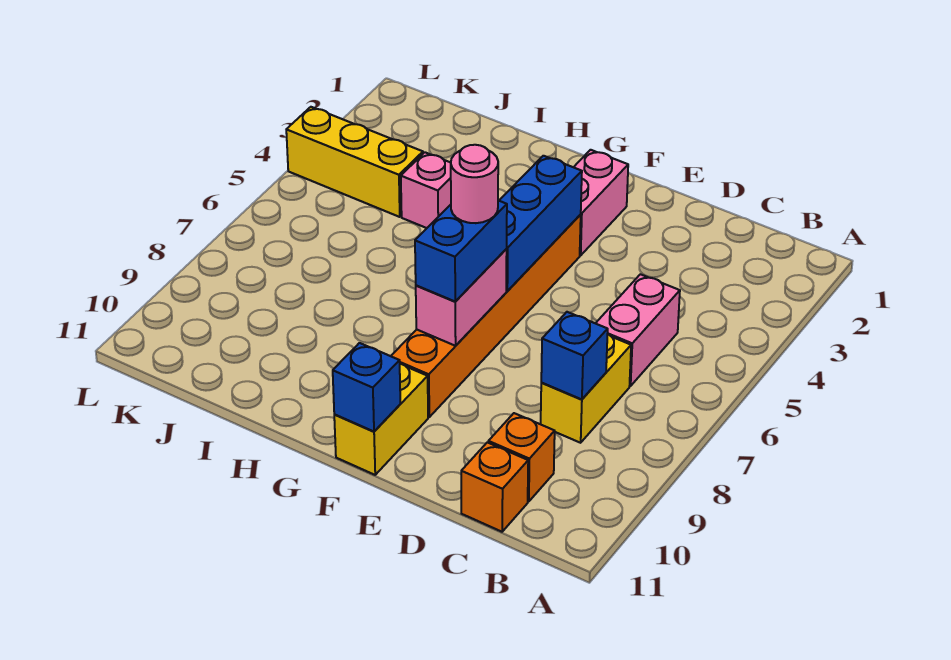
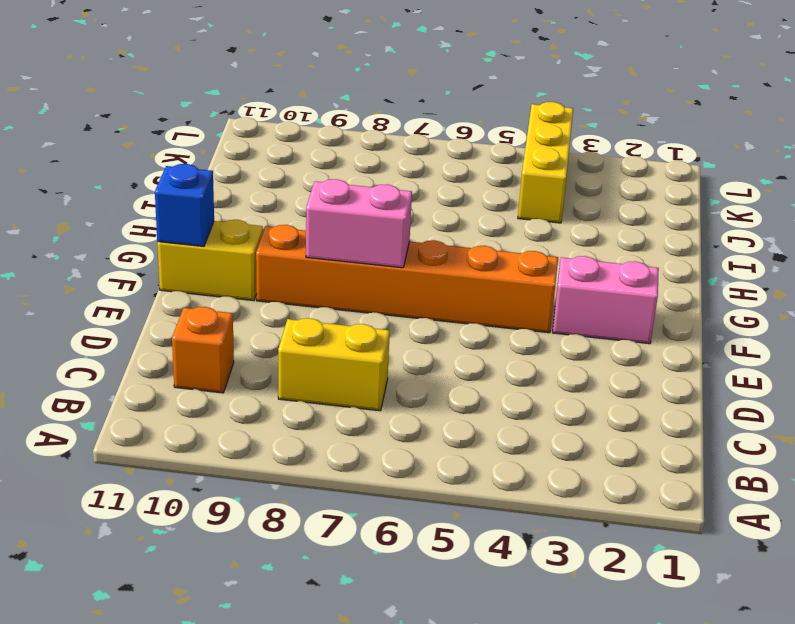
none -> pink brick C5:C6 level 1
none -> orange brick C11 level 1
none -> pink brick I4 level 1

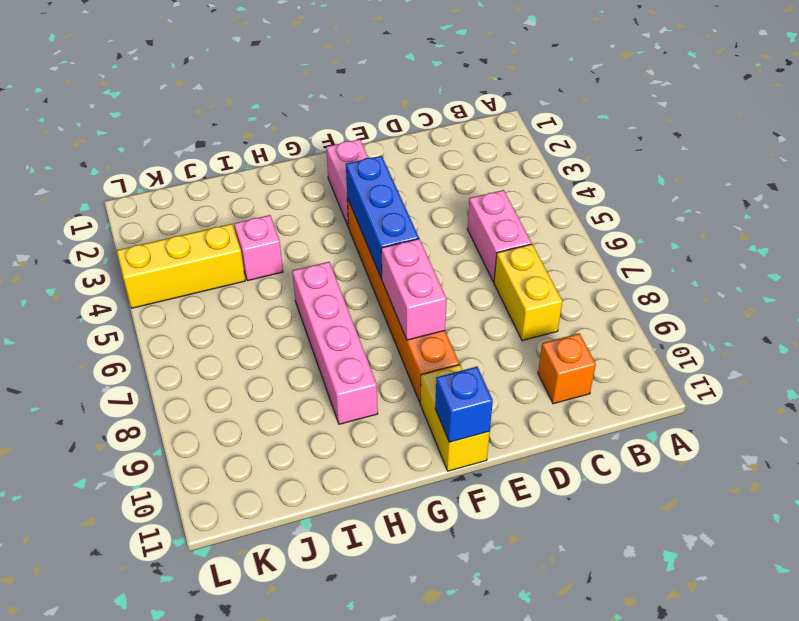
pink brick H6:H9 level 1 -> none
none -> orange brick C11 level 1
none -> blue brick C8 level 2
none -> blue brick F7:F8 level 3

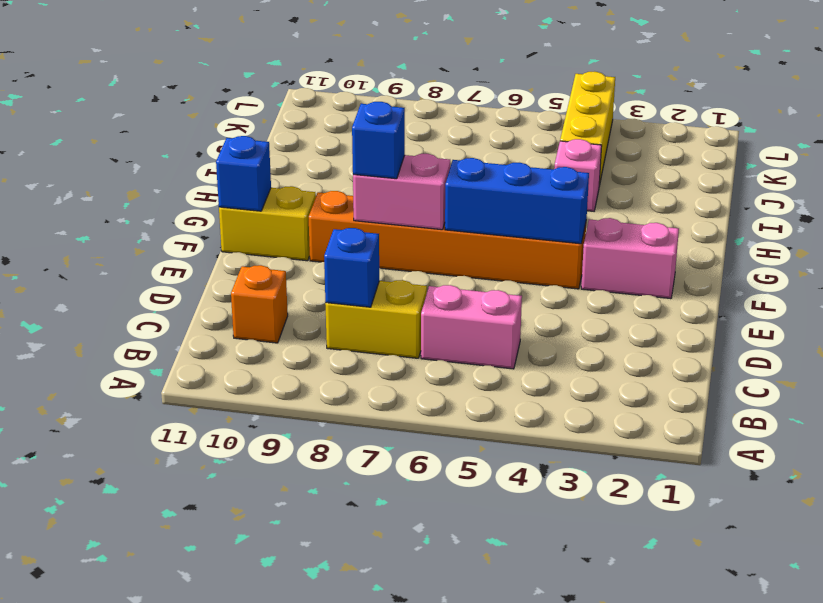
blue brick F8 level 3 -> blue brick F7:F8 level 3
none -> orange brick C11 level 1
none -> pink round brick F7 level 4

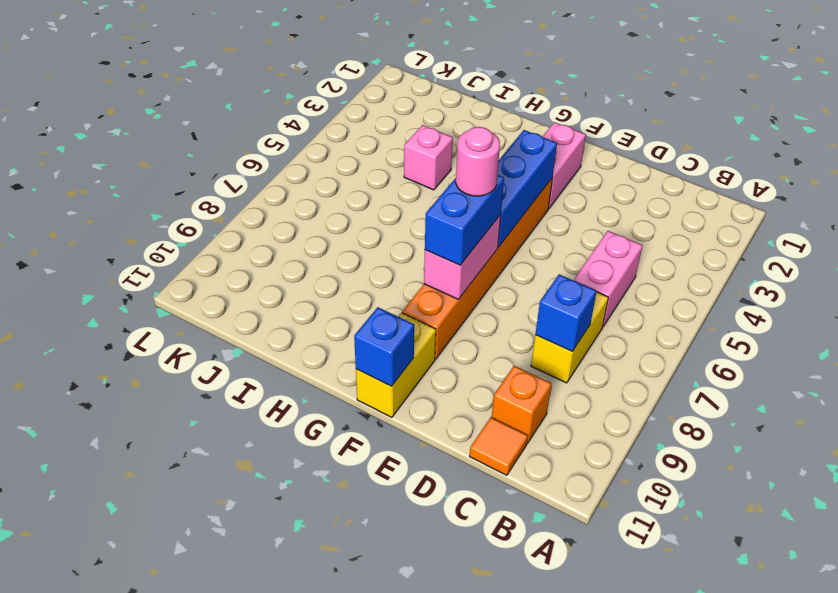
orange tile C11 level 1 -> orange brick C11 level 1
none -> yellow brick J4:L4 level 1

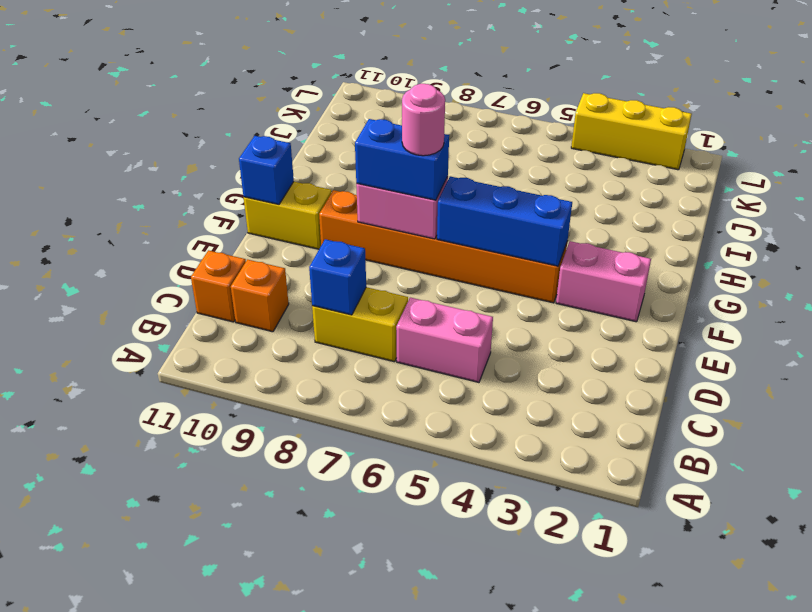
yellow brick L2:L4 level 1 -> yellow brick J4:L4 level 1
none -> pink brick I4 level 1

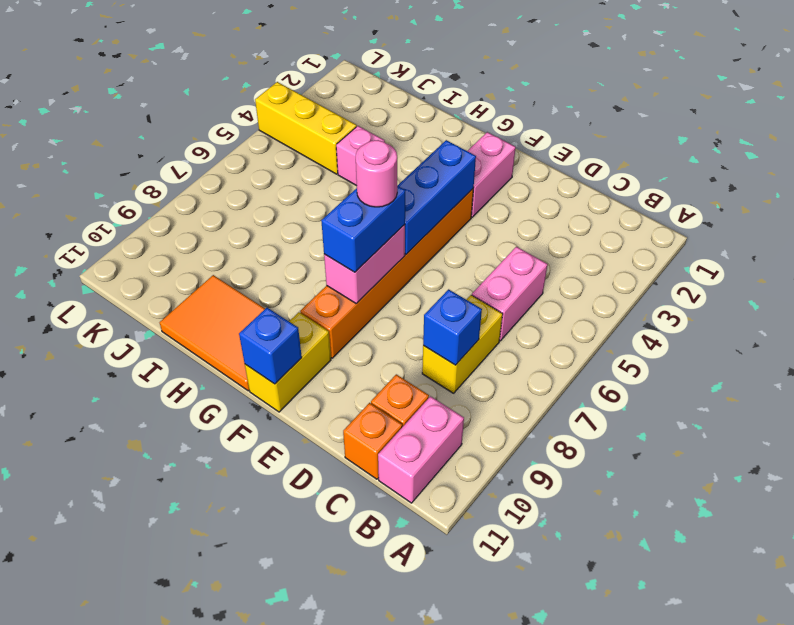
pink brick B10:B11 level 1 -> none
orange tile G10:I11 level 1 -> none

